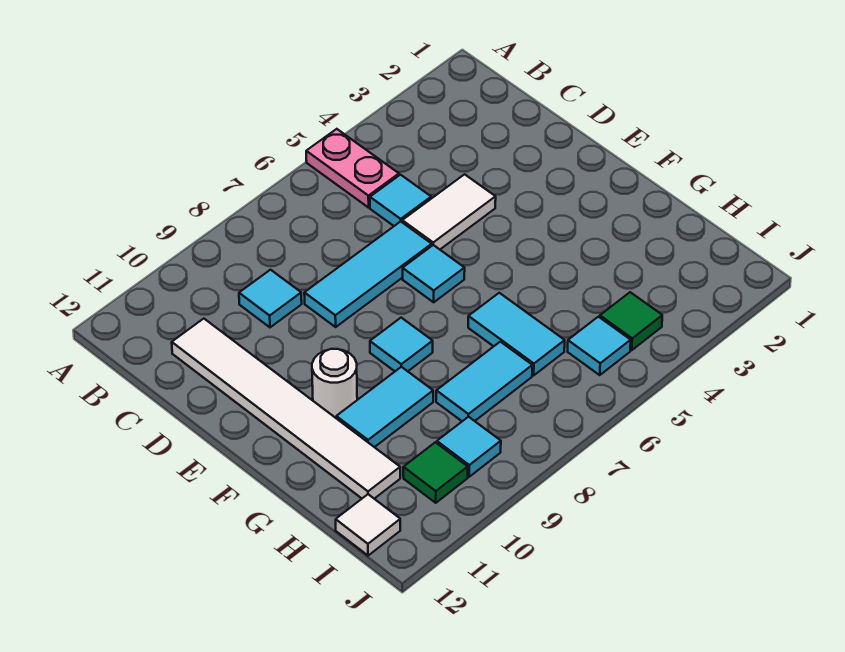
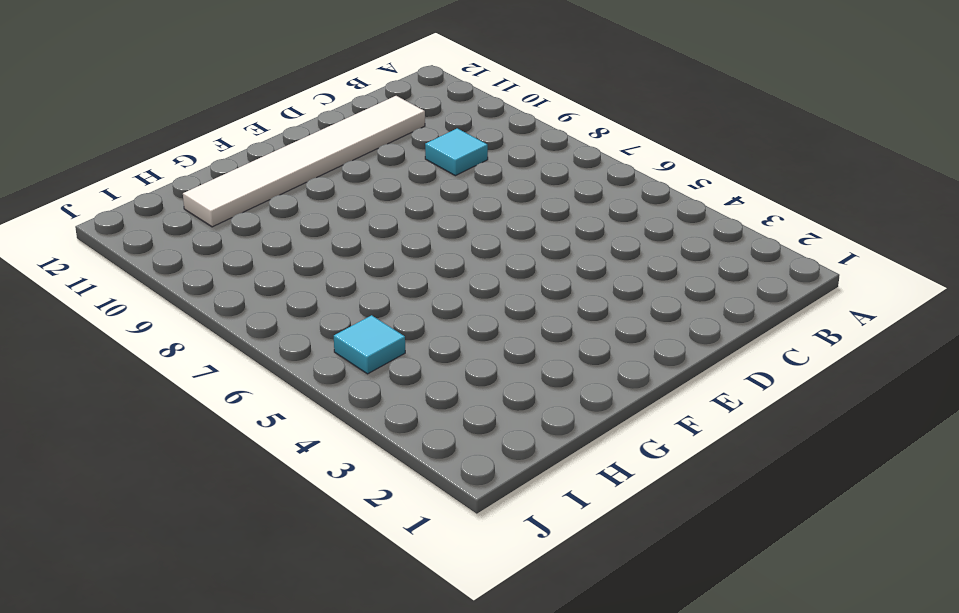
none -> pink plate A5:B5 level 1
none -> cyan tile C5 level 1
none -> white tile D4:D5 level 1

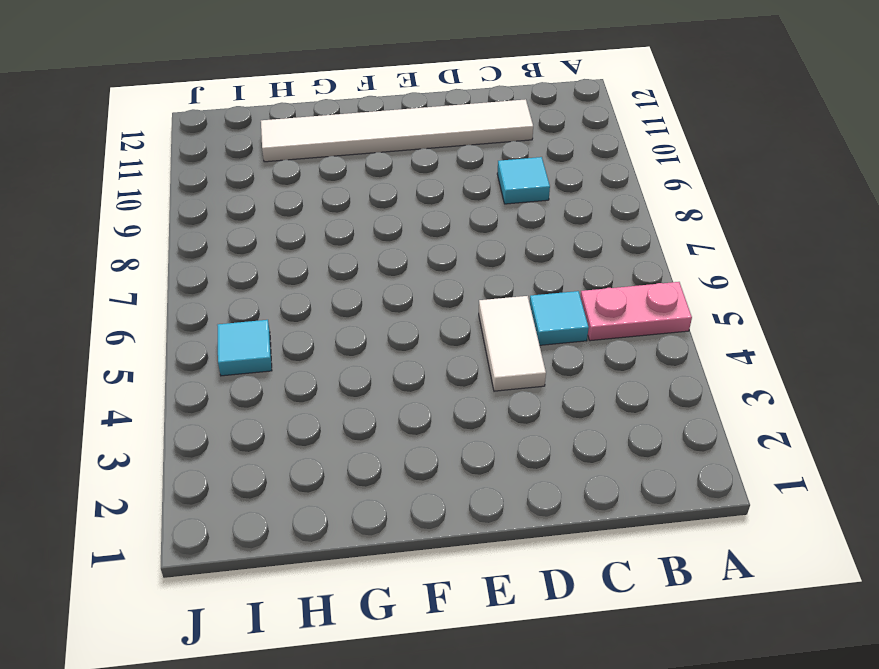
none -> cyan tile D6:D8 level 1
none -> cyan tile E6 level 1
none -> cyan tile F8 level 1

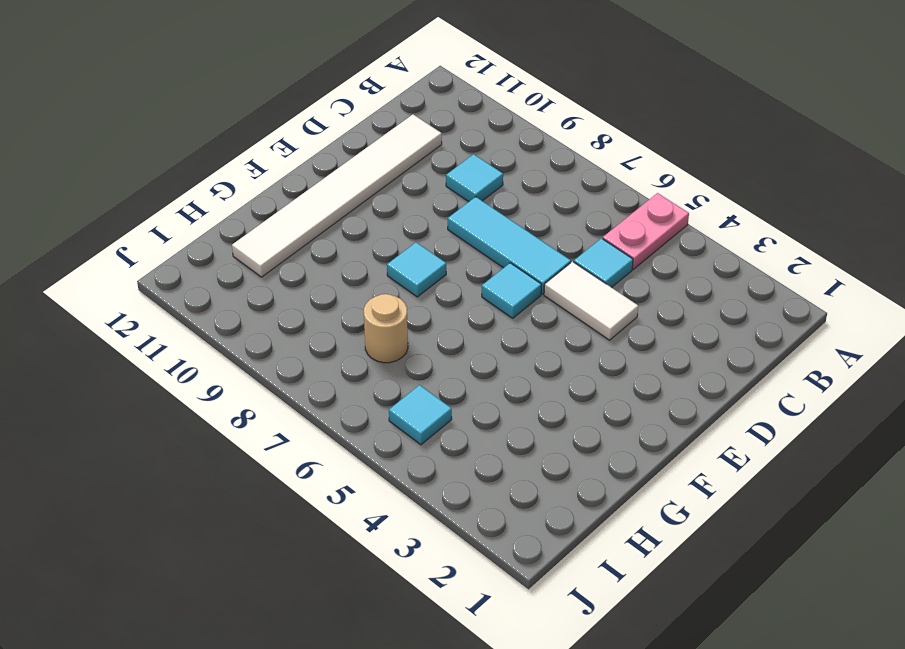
tan round brick H7 level 1 -> cyan tile H7:H8 level 1
none -> white round brick F10 level 1
none -> cyan tile G6:H6 level 1
none -> cyan tile G9:G10 level 1

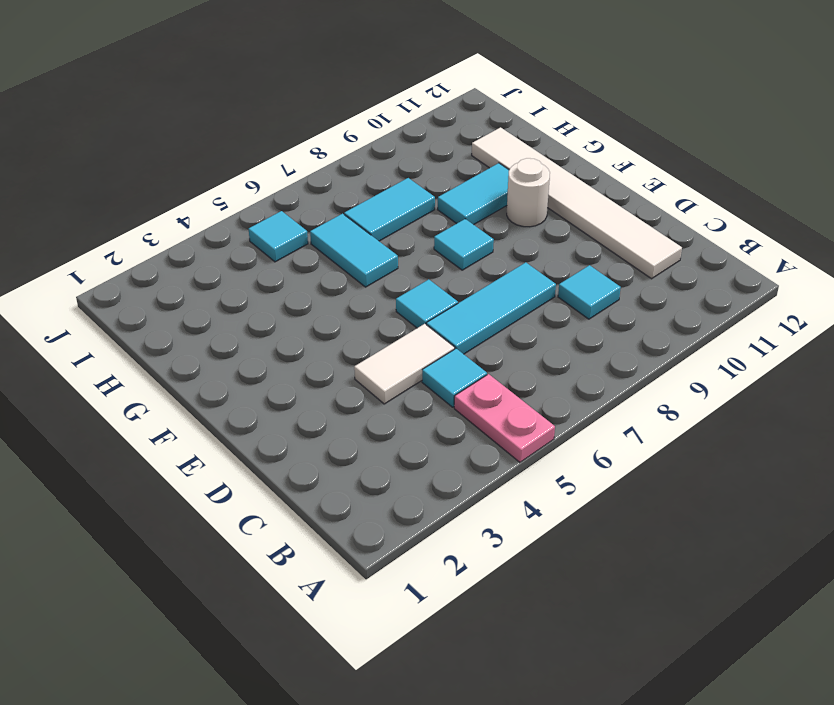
none -> green tile I4 level 1
none -> cyan tile I9 level 1
none -> green tile I10 level 1

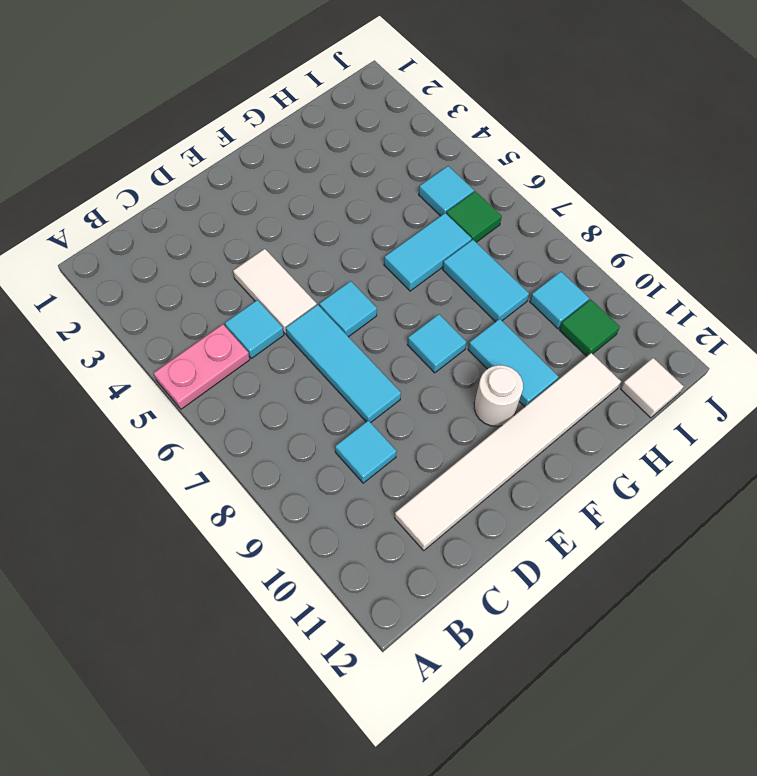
green tile I6 level 1 -> green tile I4 level 1

